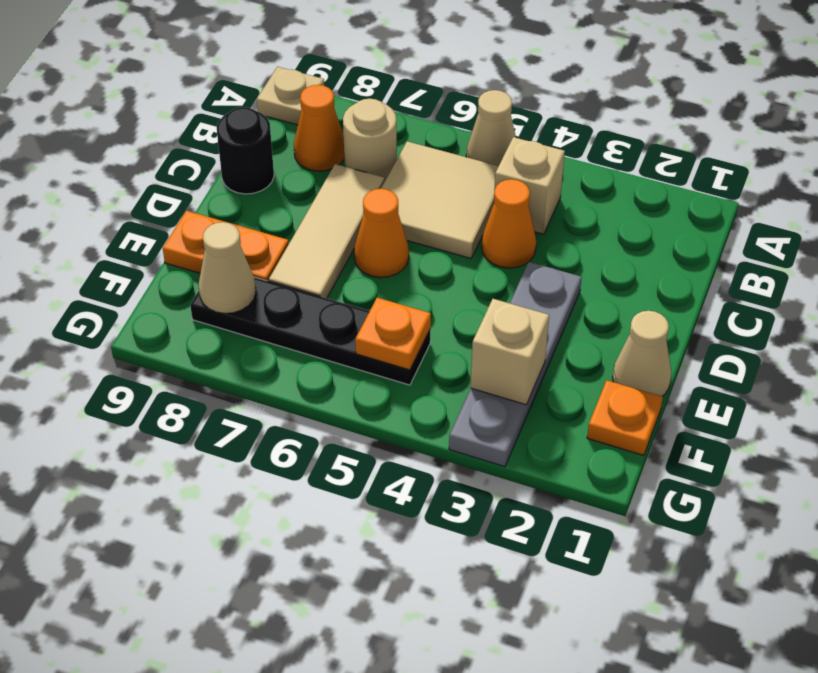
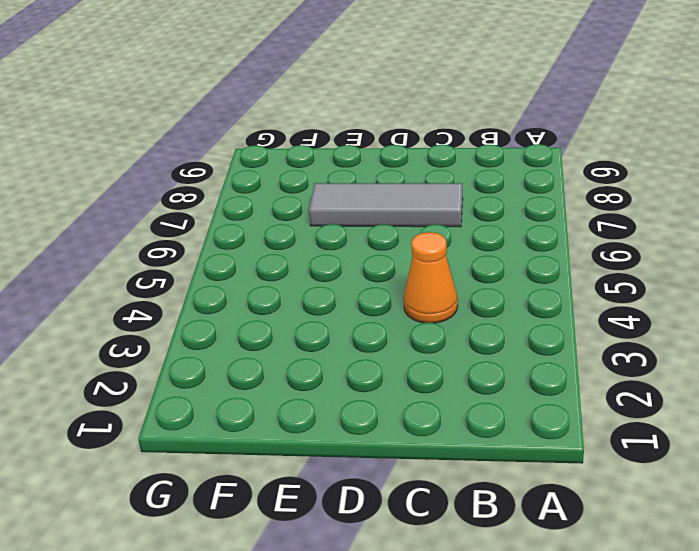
grey tile C7:E7 level 1 -> tan tile C7:E7 level 1
none -> tan cone A5 level 1
none -> tan plate A9 level 1
none -> tan brick B4 level 1

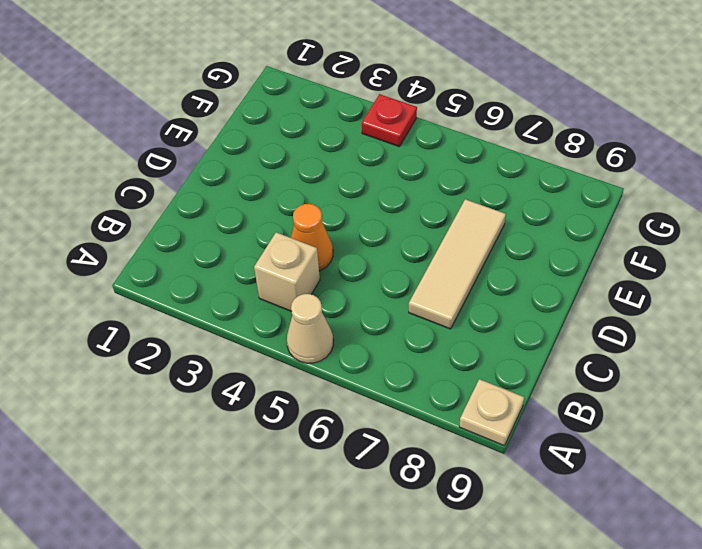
red plate G4 level 1 -> none
none -> tan tile B5:C6 level 1
none -> tan round brick B7 level 1
none -> orange cone B8 level 1

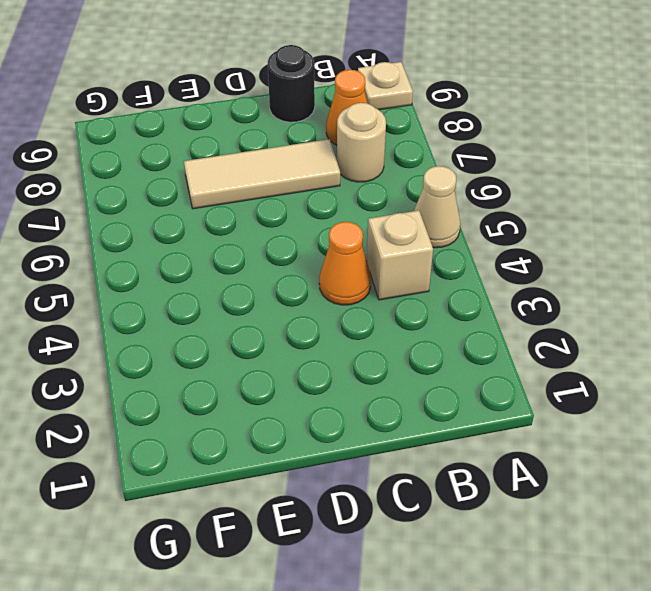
none -> tan tile B5:C6 level 1
none -> grey plate D3:G3 level 1
none -> orange cone D6 level 1

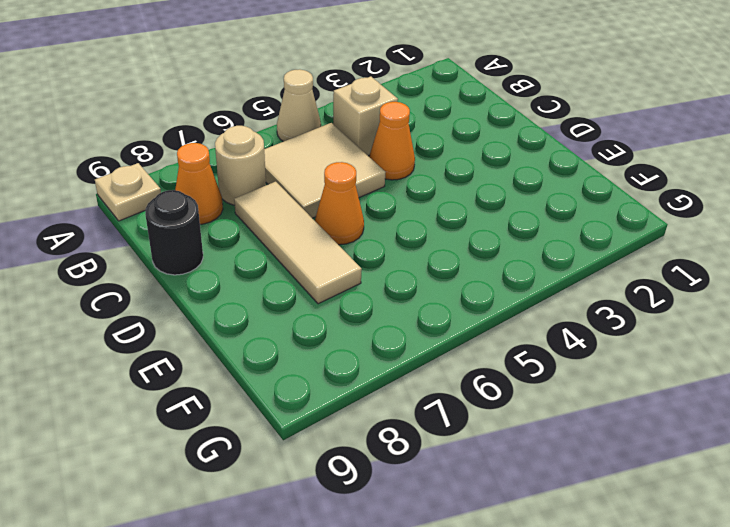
none -> grey plate D3:G3 level 1
none -> tan cone E1 level 1
none -> orange plate E8:E9 level 1

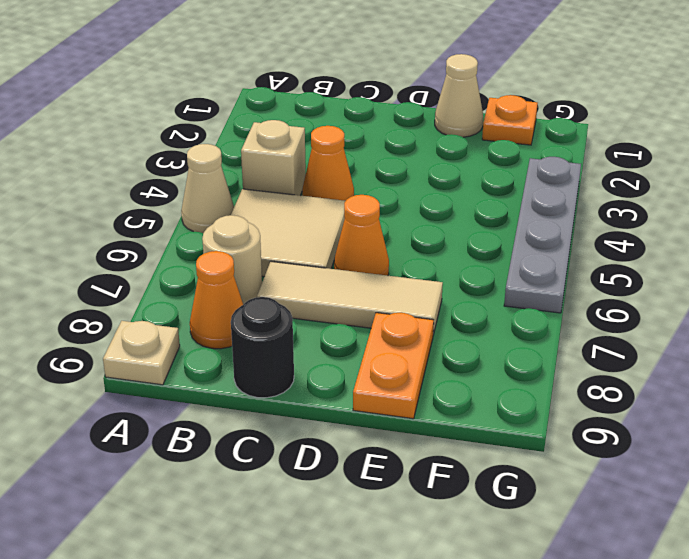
grey plate G3:G6 level 1 -> grey plate D3:G3 level 1
none -> black plate F5:F8 level 1
none -> tan brick F3 level 2
none -> orange plate F5 level 2

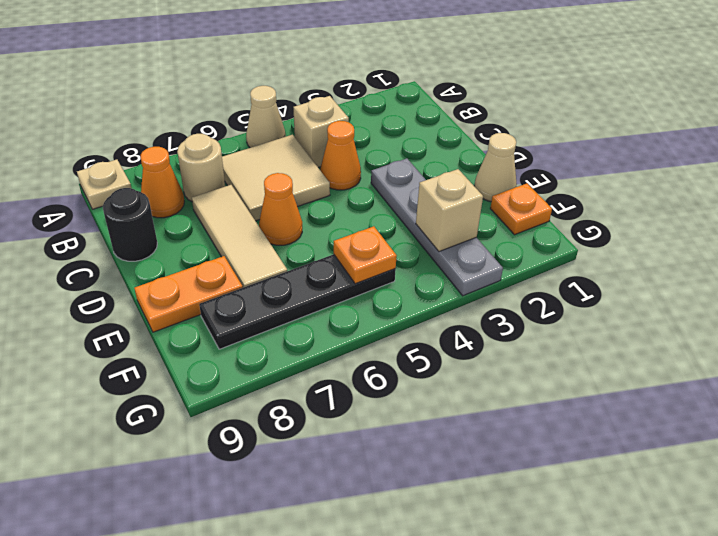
none -> tan cone F8 level 2

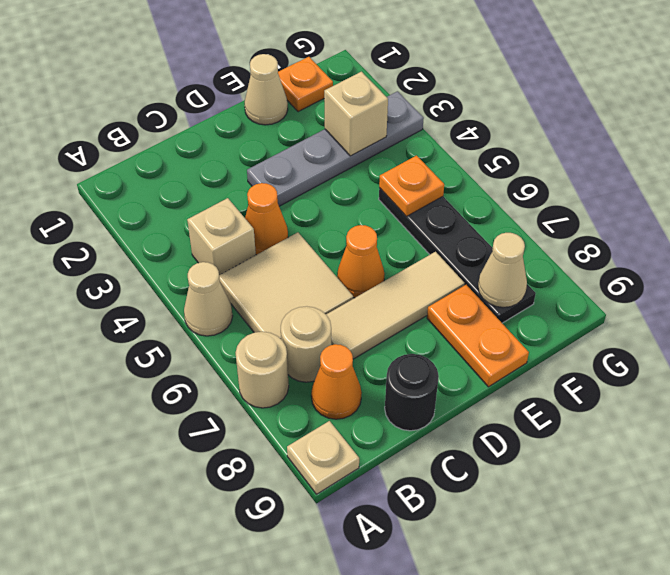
tan round brick A7 level 1 -> none

